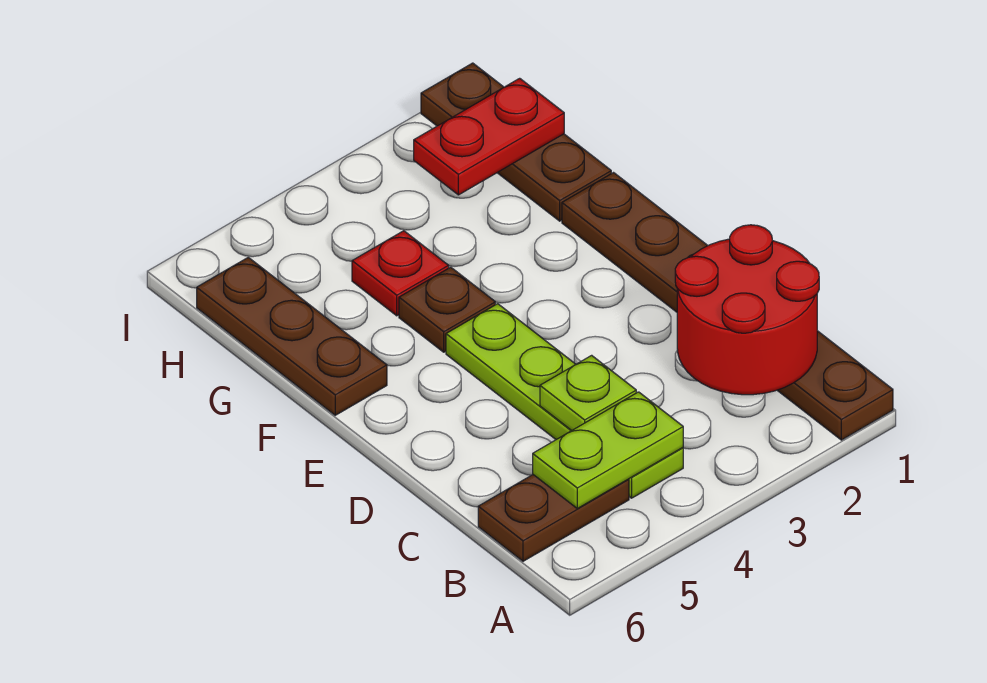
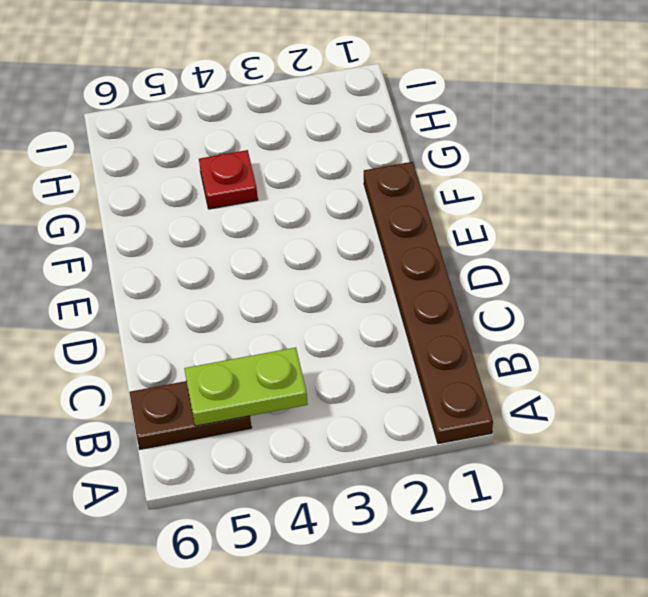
none -> lime plate B4:E4 level 1
none -> brown plate F4 level 1

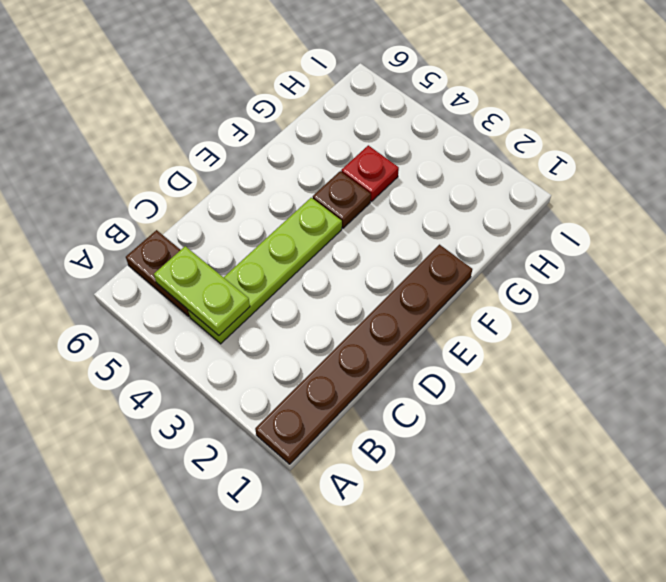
none -> brown plate F6:H6 level 1
none -> brown plate G1:I1 level 1

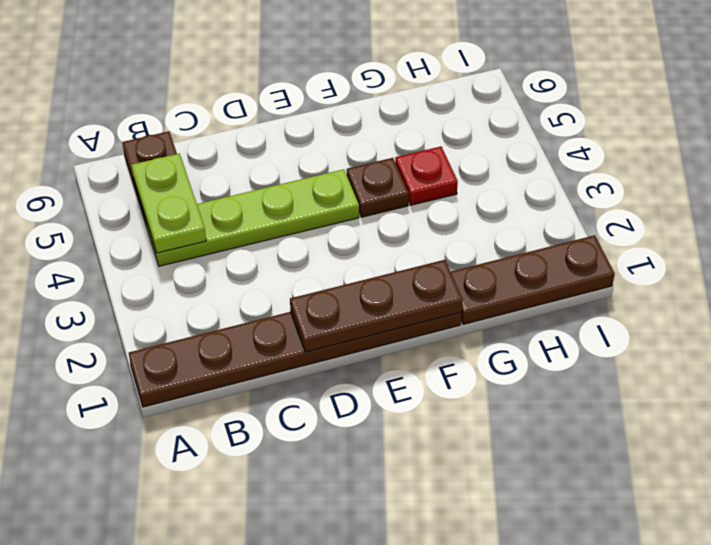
brown plate D1:F1 level 2 -> brown plate F6:H6 level 1
none -> red round brick B1:C2 level 2
none -> lime plate C4 level 2

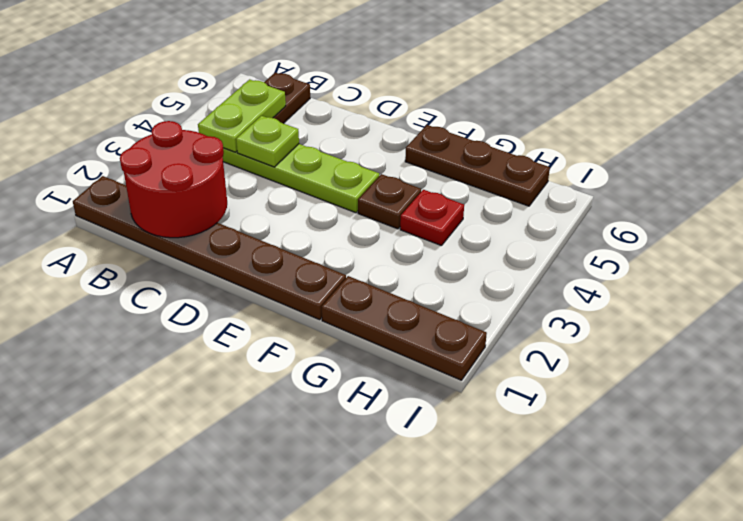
none -> red plate H1:H2 level 2

